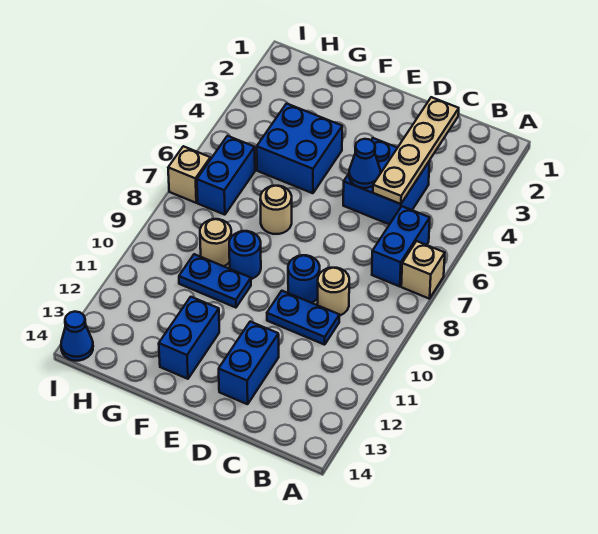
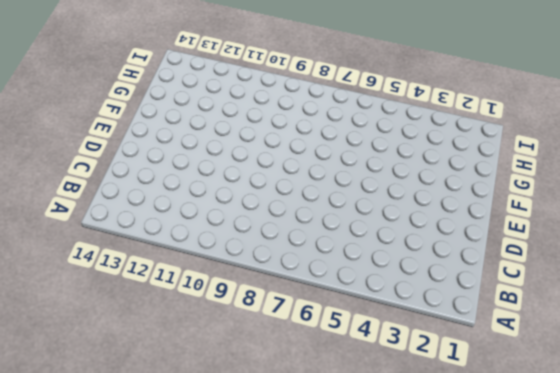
none -> tan brick A7 level 1
none -> blue brick B6:B7 level 1
none -> blue brick C4:D5 level 1

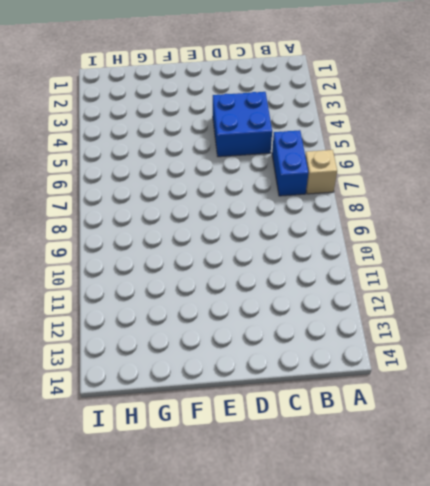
none -> tan round brick C9 level 1
none -> blue plate C10:D10 level 1
none -> blue round brick D9 level 1

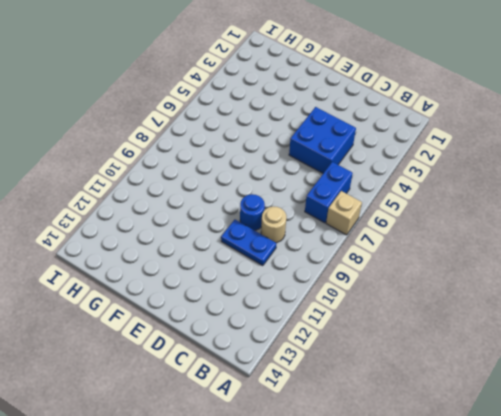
none -> blue brick D12:D13 level 1
none -> blue brick F4:G5 level 1
none -> tan round brick F7 level 1

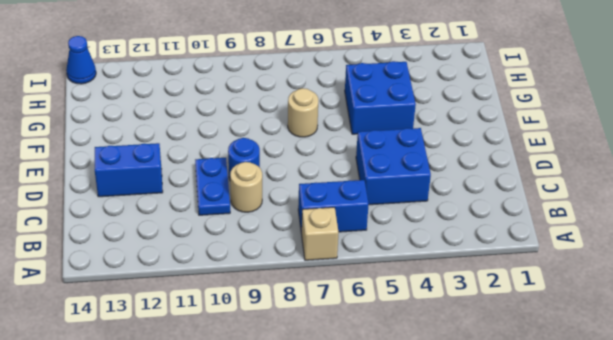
none -> blue round brick F9 level 1
none -> blue plate F10:G10 level 1
none -> blue brick F12:F13 level 1

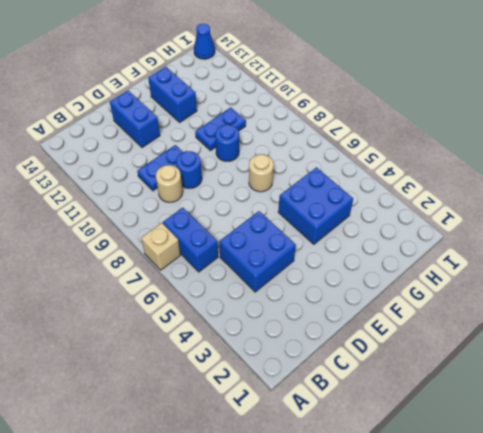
none -> tan round brick G9 level 1
none -> blue brick H6:H7 level 1
none -> tan brick I7 level 1

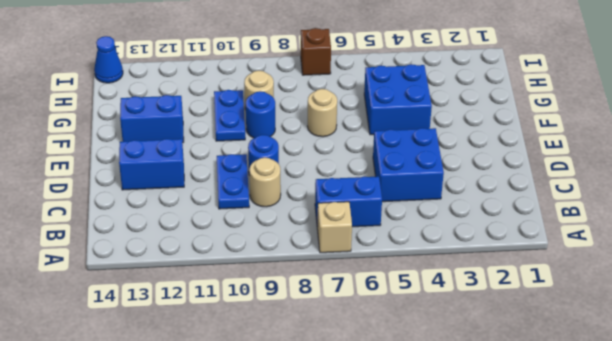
brown brick I7 level 1 -> tan brick I7 level 1
none -> blue brick H6:H7 level 1
none -> tan plate C2:C5 level 2
none -> blue cone D5 level 2

